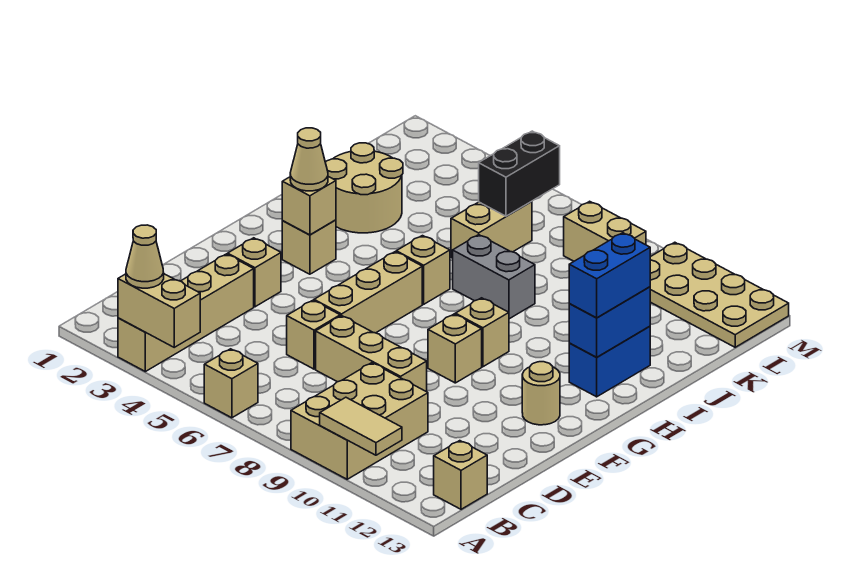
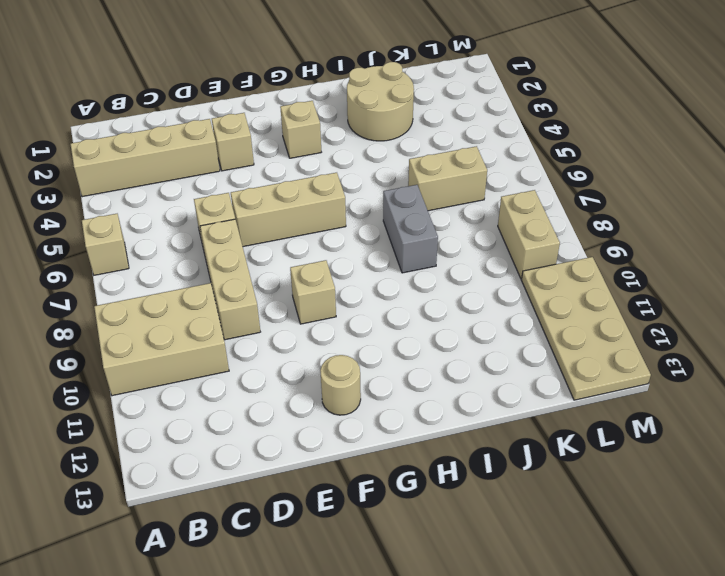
none -> tan brick B13 level 1
none -> tan brick G9 level 1
none -> tan brick H6 level 1

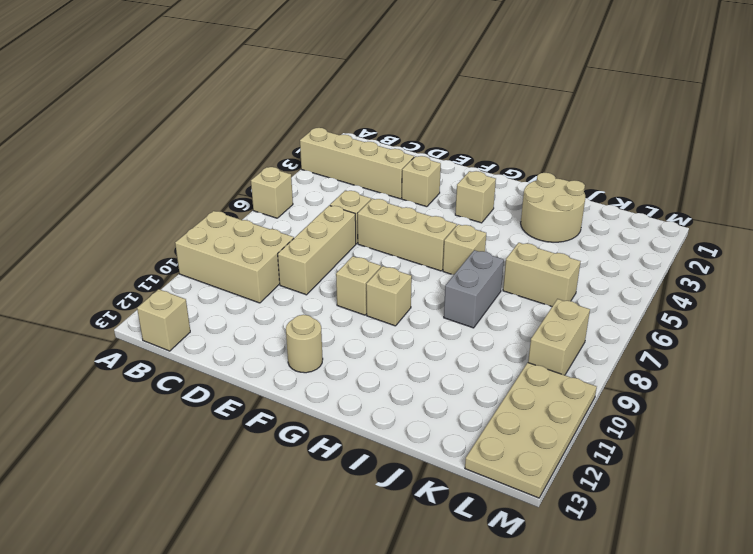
none -> blue brick H12:I12 level 1
none -> tan brick A3:A4 level 2
none -> tan tile A10:A11 level 2

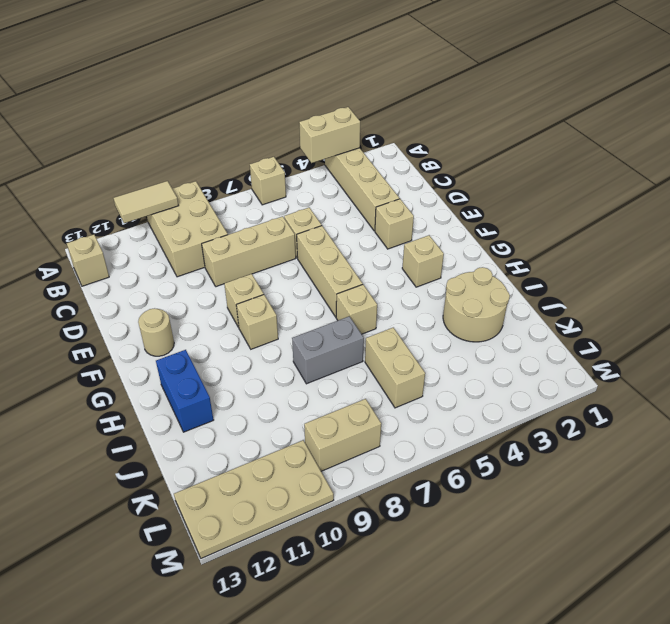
none -> tan brick G3 level 2
none -> blue brick H12:I12 level 2
none -> black brick K6:L6 level 2

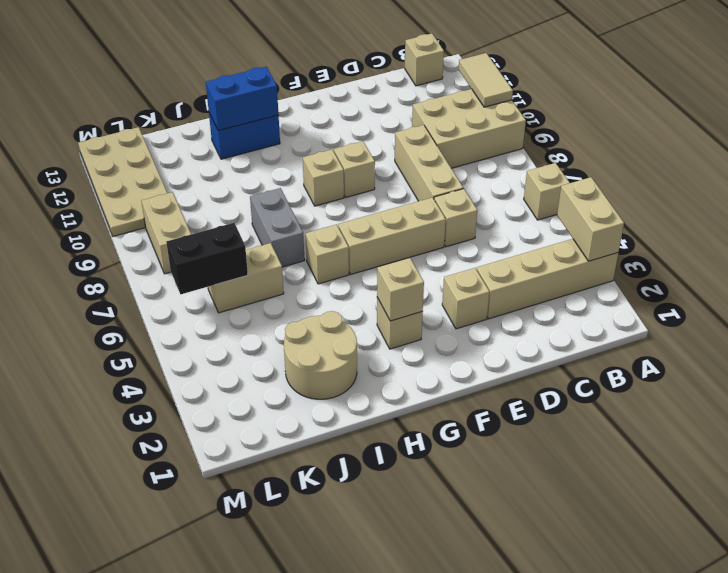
none -> tan round brick F12 level 1
none -> tan cone A3 level 3
none -> tan cone G3 level 3

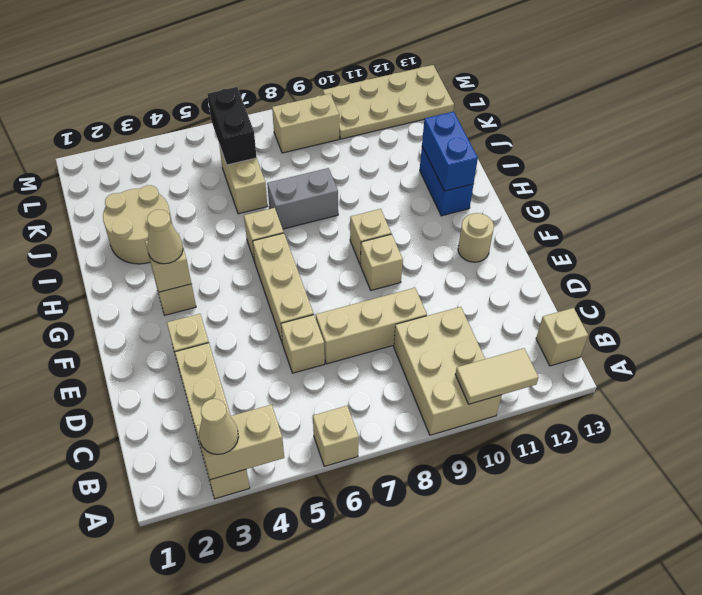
none -> blue brick H12:I12 level 3

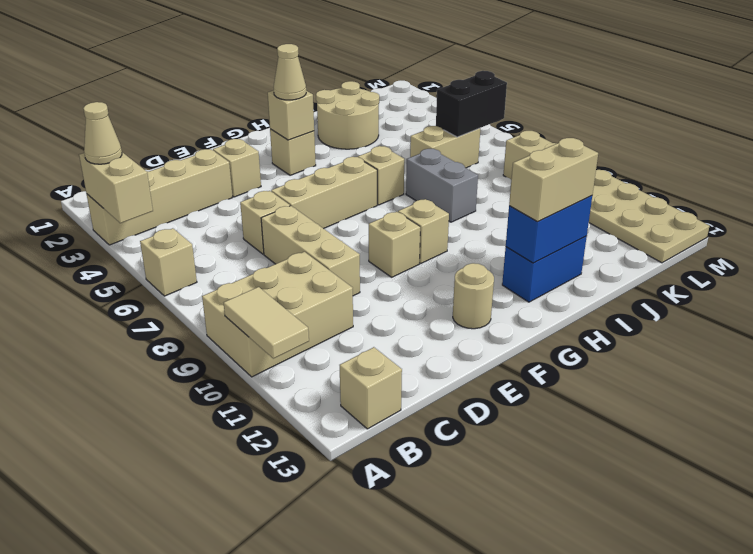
tan brick H12:I12 level 3 -> blue brick H12:I12 level 3

